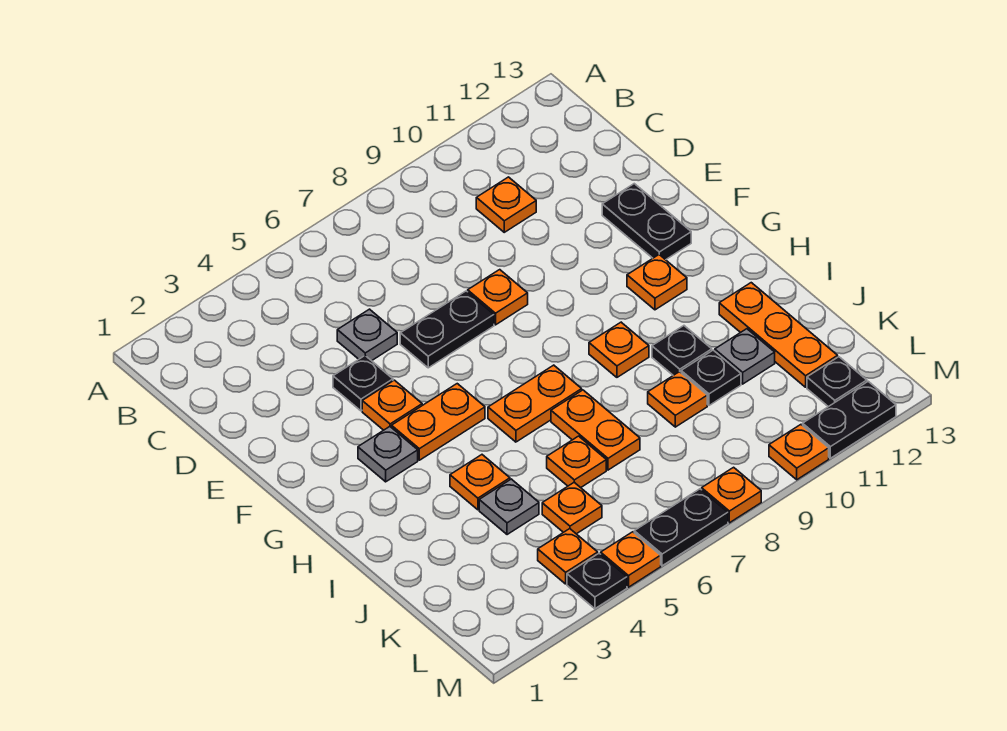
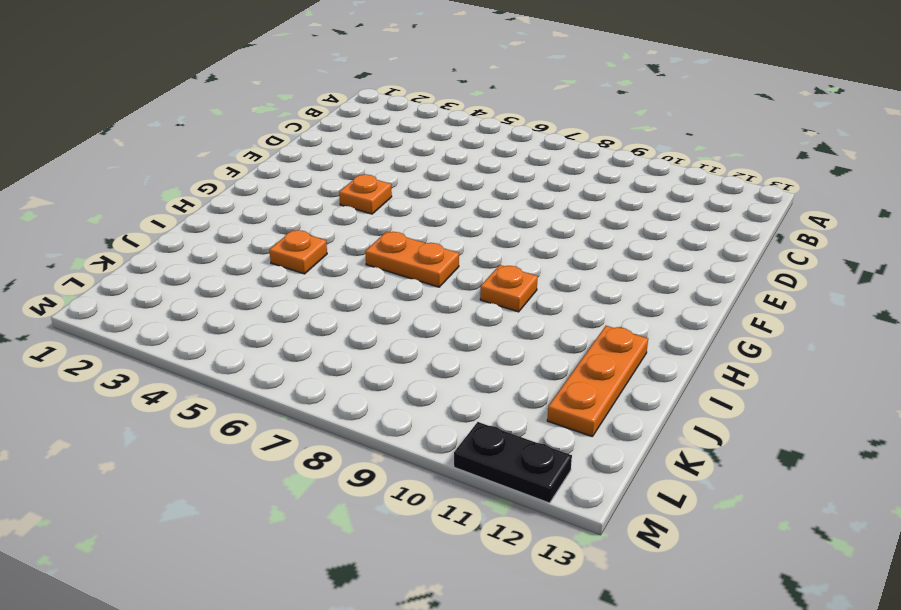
none -> orange plate C10 level 1
none -> grey plate D5 level 1
none -> black plate E4 level 1
none -> black plate E6:E7 level 1

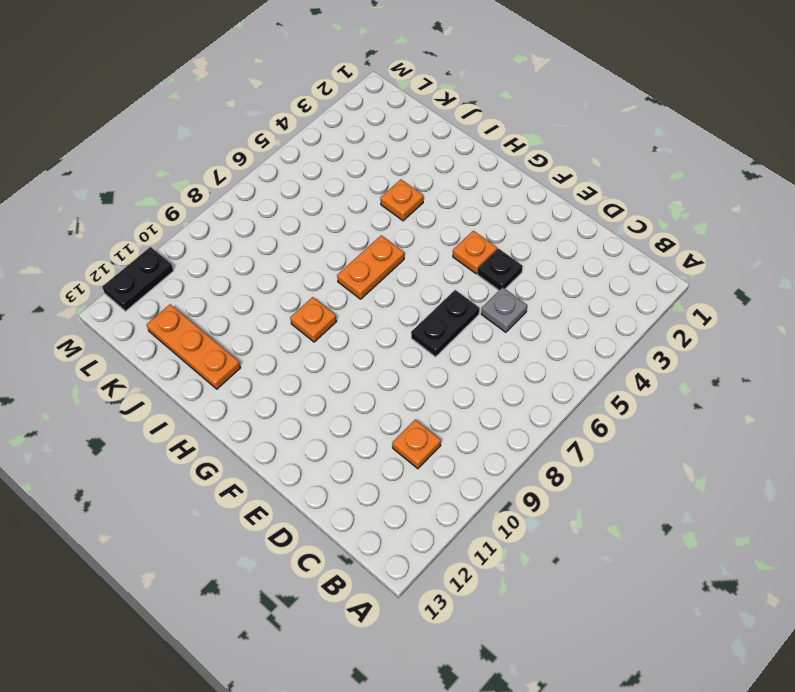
none -> orange plate E8 level 1
none -> black plate E12:F12 level 1
none -> grey plate G3 level 1
none -> orange plate G4:G5 level 1

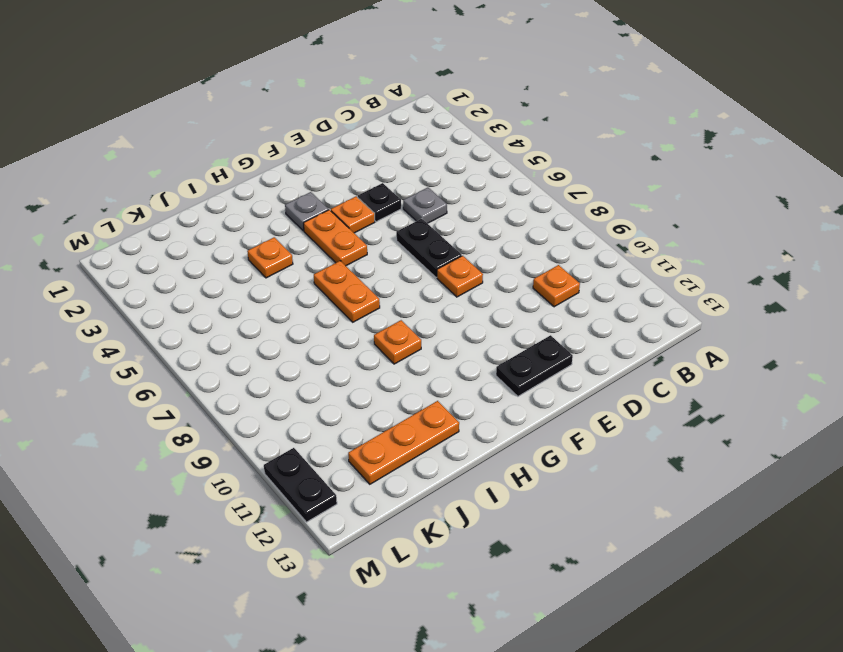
none -> orange plate G11 level 1
none -> orange plate I7:J7 level 1
none -> black plate I10 level 1
none -> grey plate J4 level 1

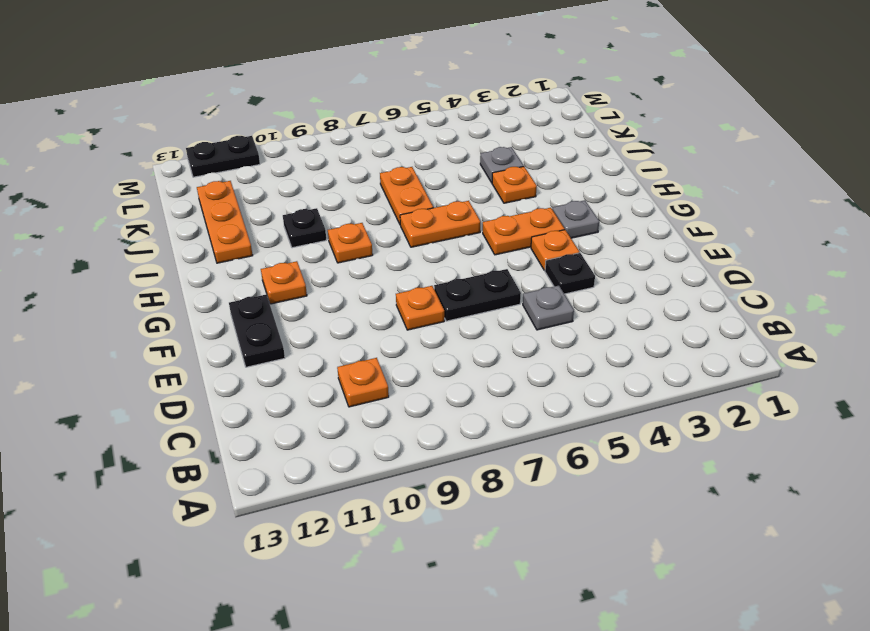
none -> orange plate J6 level 1
none -> orange plate J9 level 1
none -> black plate J10 level 1
none -> grey plate J11 level 1

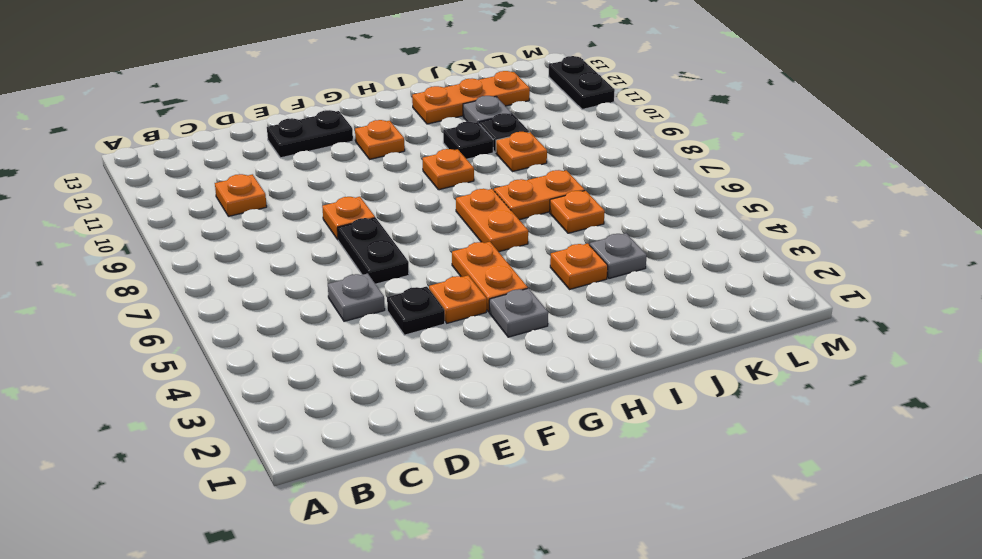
none -> orange plate K5 level 1
none -> orange plate L4 level 1
none -> black plate L12 level 1
none -> black plate M4 level 1

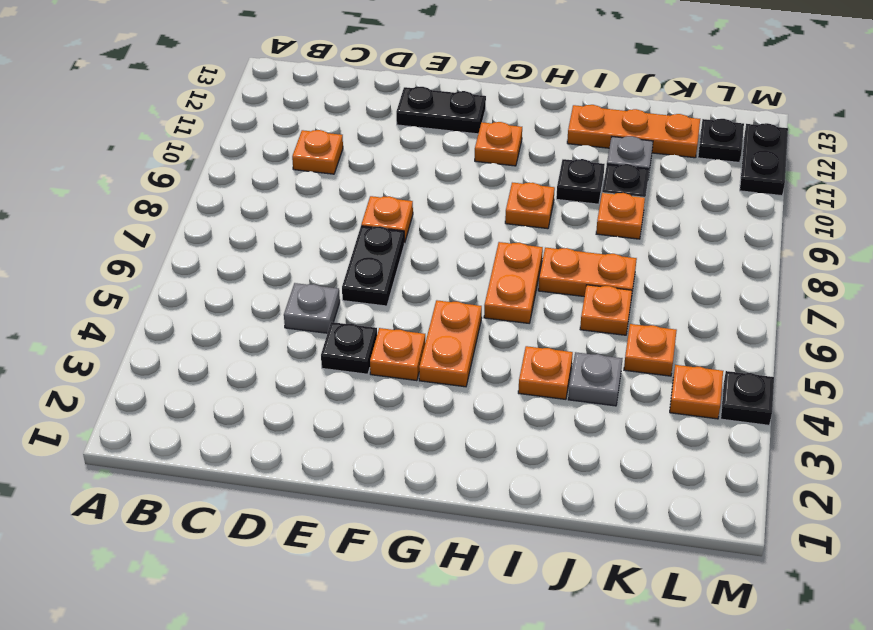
none -> grey plate G3 level 1
none -> orange plate M5 level 1
none -> black plate M6:M7 level 1
none -> orange plate M8 level 1

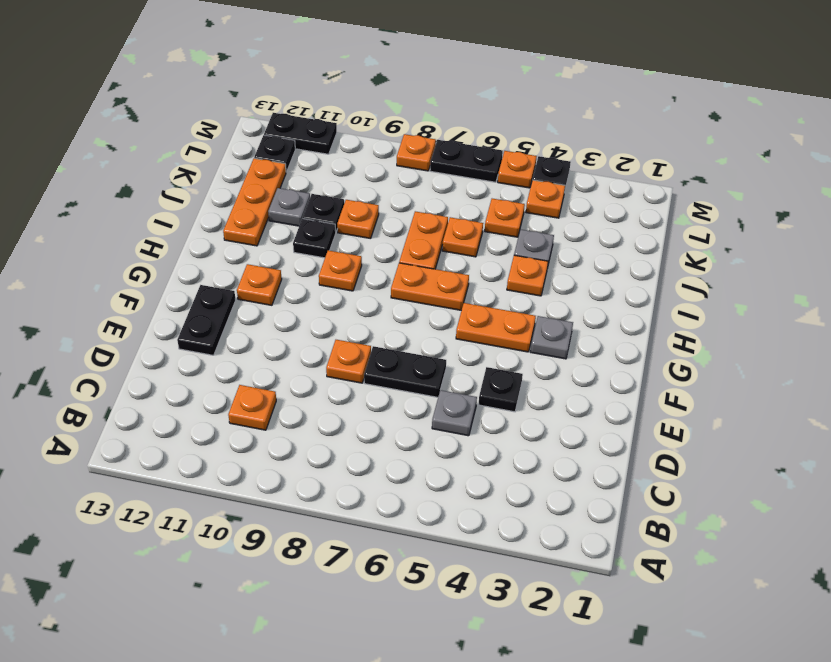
none -> orange plate F4 level 1
none -> orange plate M10 level 1

